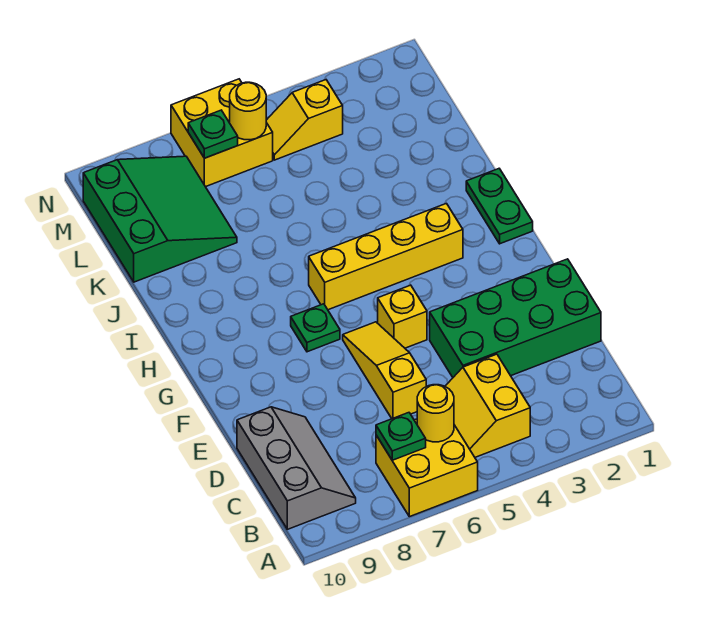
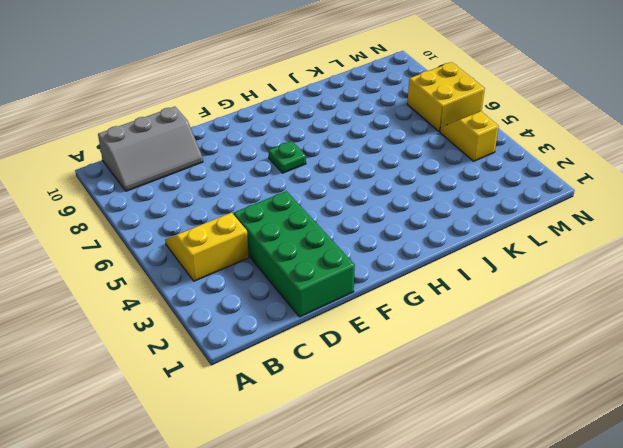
none -> yellow brick A6:B7 level 1
none -> yellow slope D6:F6 level 1 top D
none -> yellow brick F5 level 1

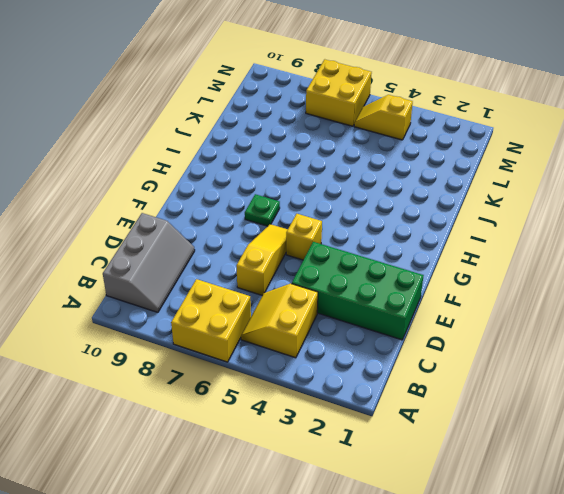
none -> green plate H1:I1 level 1
none -> yellow brick H3:H6 level 1
none -> green slope K8:M10 level 1 top 10

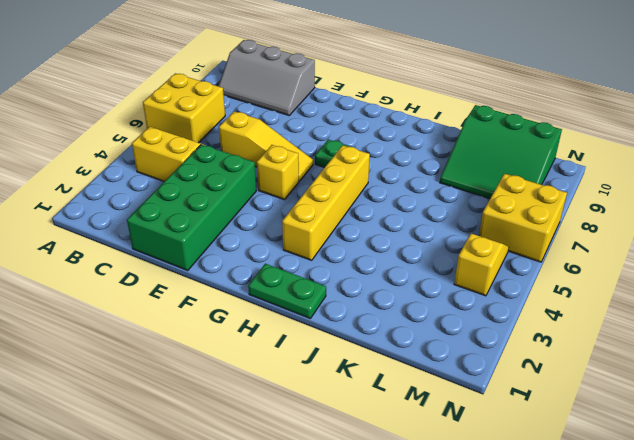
none -> yellow round brick B6 level 2
none -> green plate B7 level 2
none -> yellow round brick M6 level 2

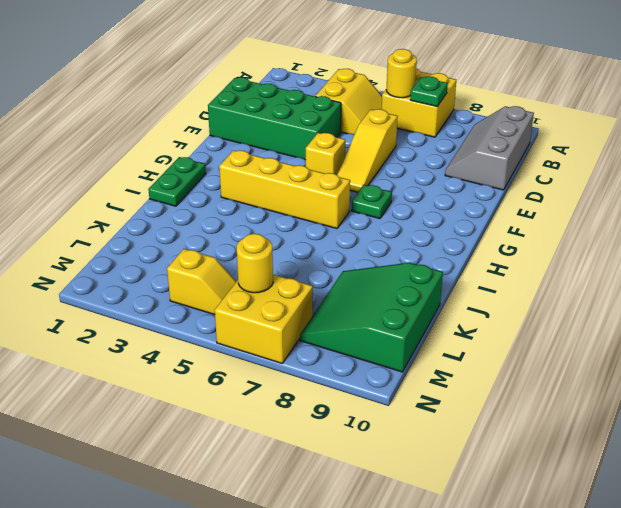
none -> green plate M7 level 2

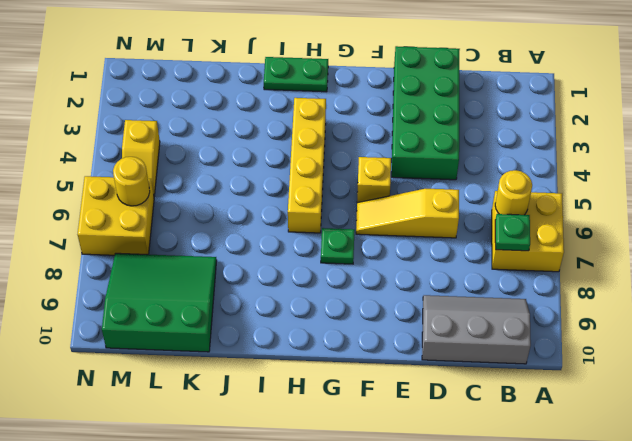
none -> yellow slope B4:C5 level 1 top 4
none -> green plate M7 level 2

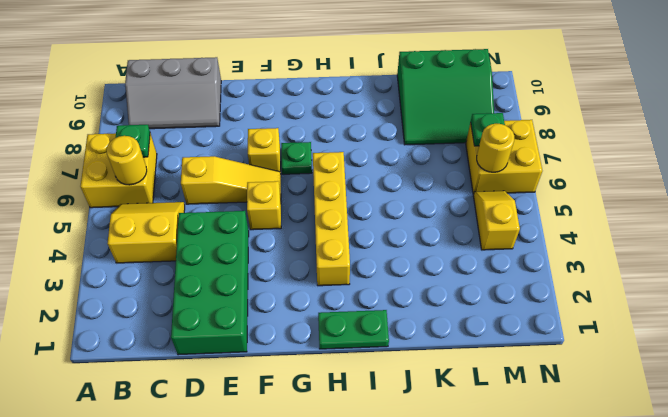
yellow brick F7 level 1 -> none

